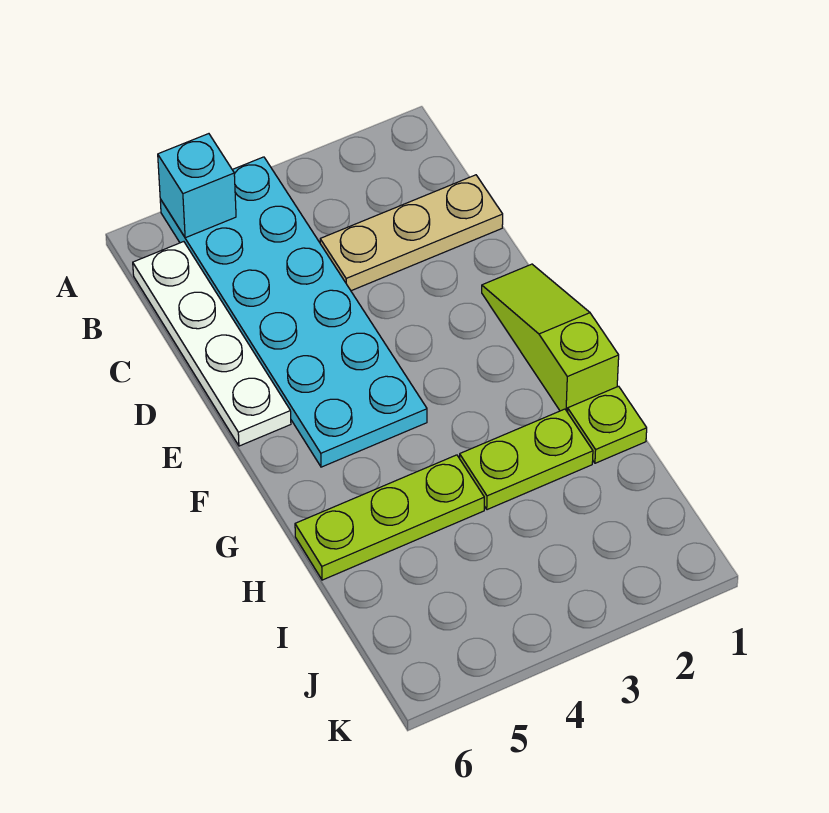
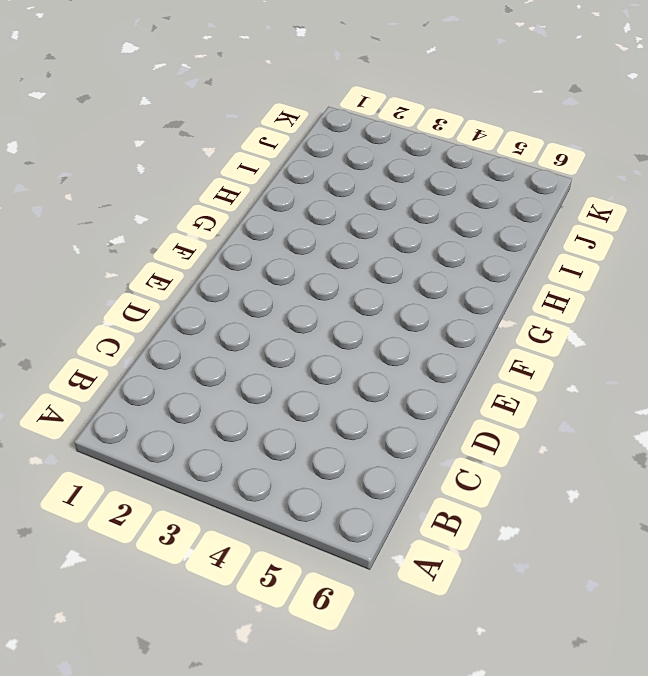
none -> cyan plate A4:F5 level 1
none -> white plate B6:E6 level 1

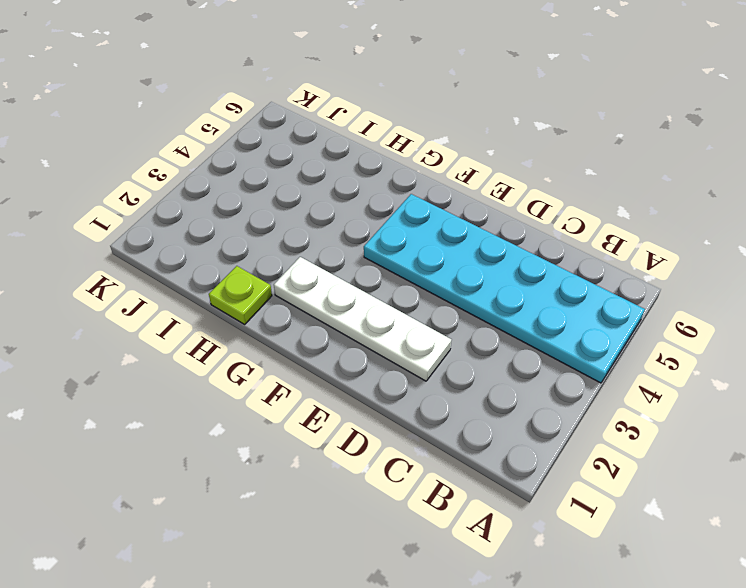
white plate D2:G2 level 1 -> white plate B6:E6 level 1
none -> tan plate C1:C3 level 1
none -> lime slope E1:G1 level 1 top G

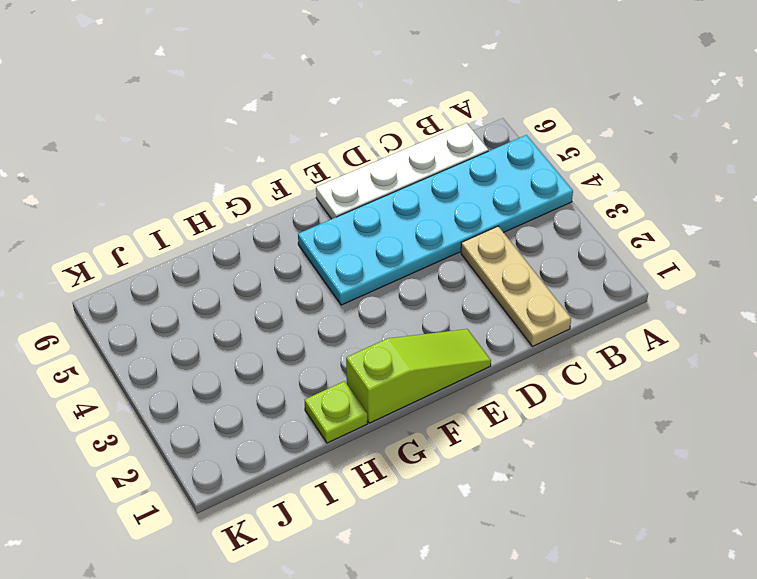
none -> lime plate H2:H3 level 1
none -> lime plate H4:H6 level 1

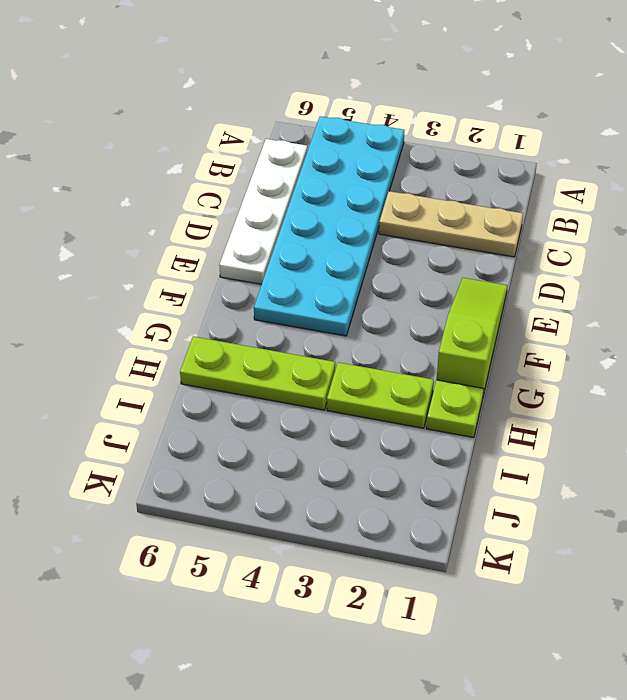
none -> cyan brick A5 level 2

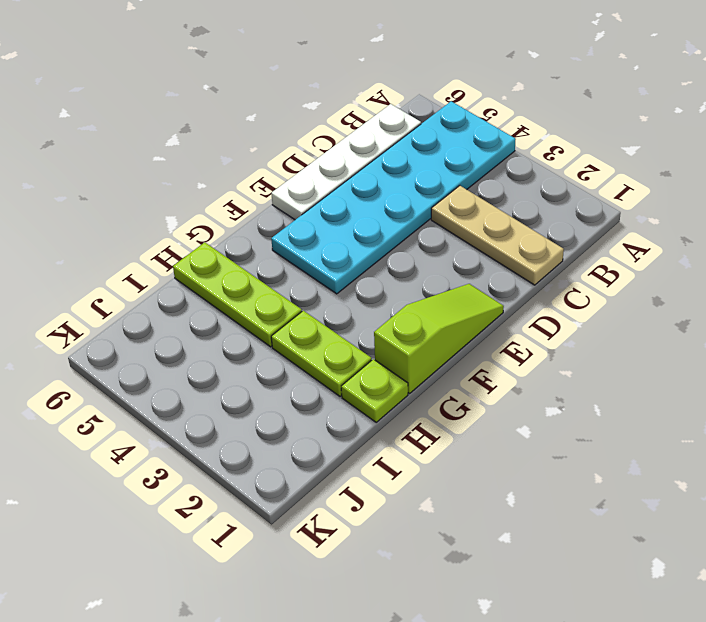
none -> cyan brick A5 level 2

